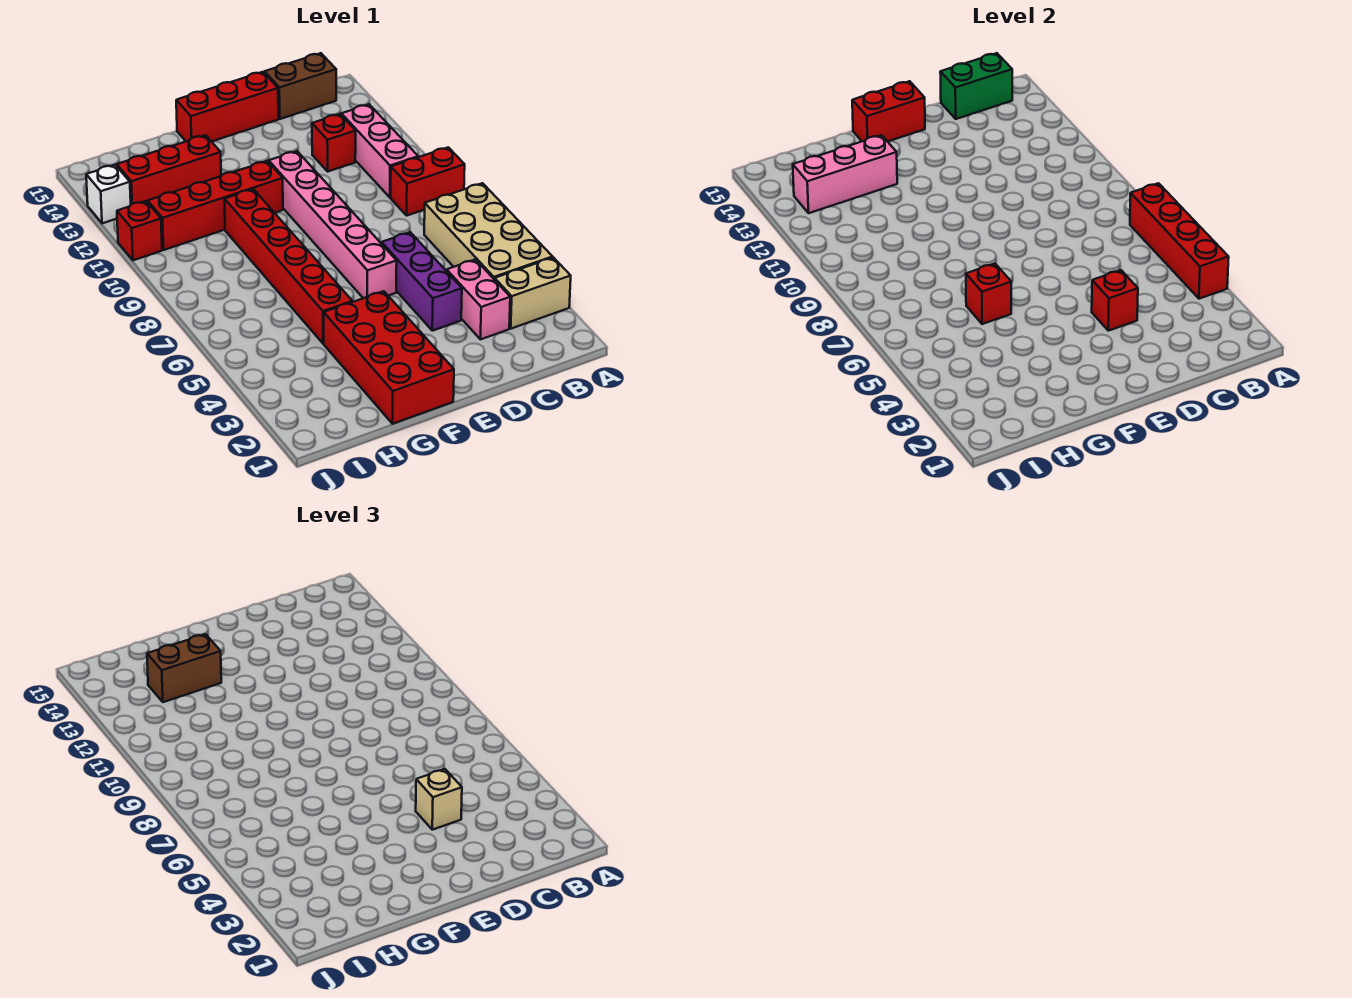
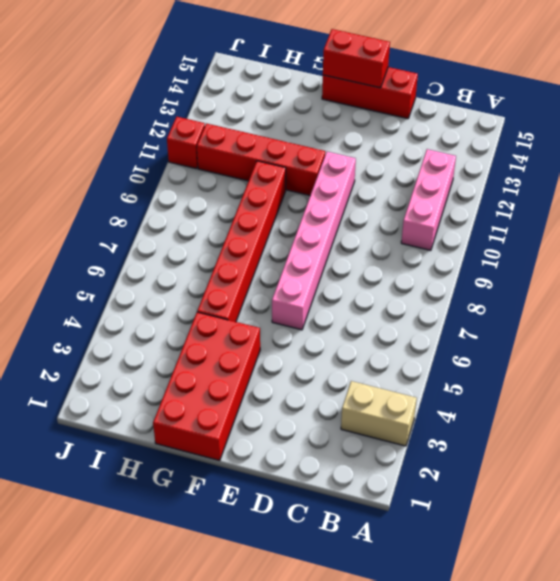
none -> tan brick A4:B7 level 1
none -> red brick A9:B9 level 1
none -> brown brick B15:C15 level 1

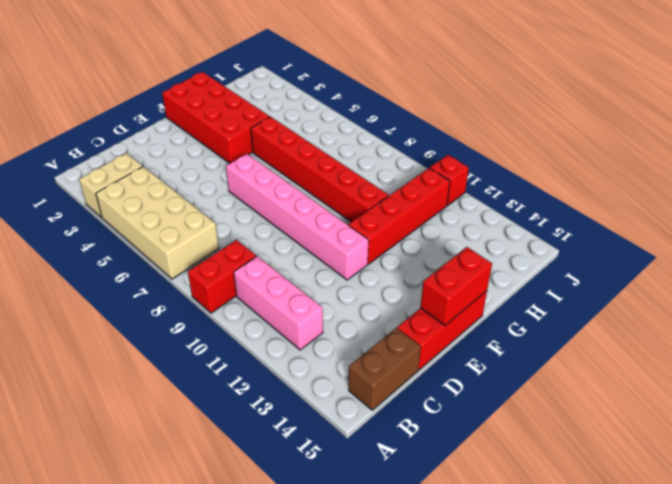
none -> pink brick C3:C4 level 1
none -> red brick C12 level 1
none -> purple brick D4:D6 level 1

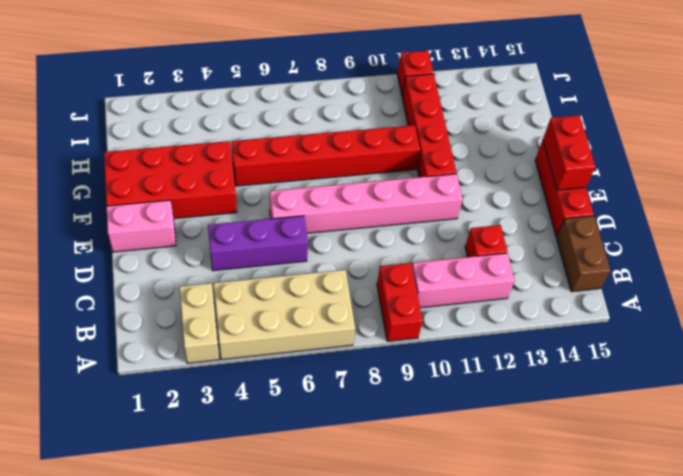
pink brick E1:E2 level 1 -> pink brick C3:C4 level 1
none -> red brick G13:I13 level 1
none -> white brick J13 level 1
none -> red brick A4:A7 level 2

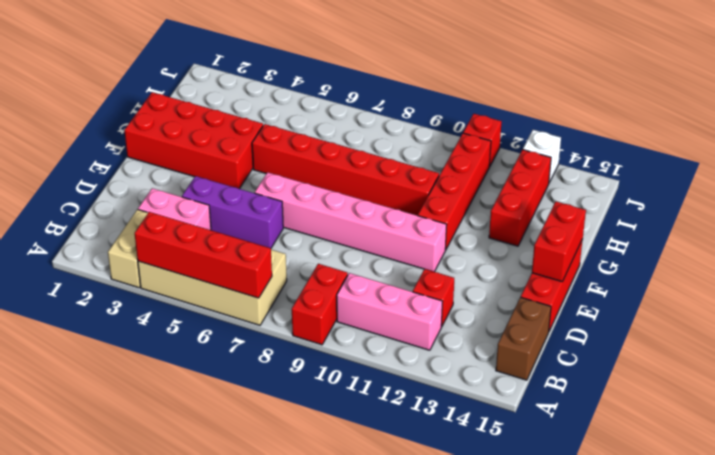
none -> green brick B15:C15 level 2
none -> red brick D4 level 2
none -> red brick G6 level 2

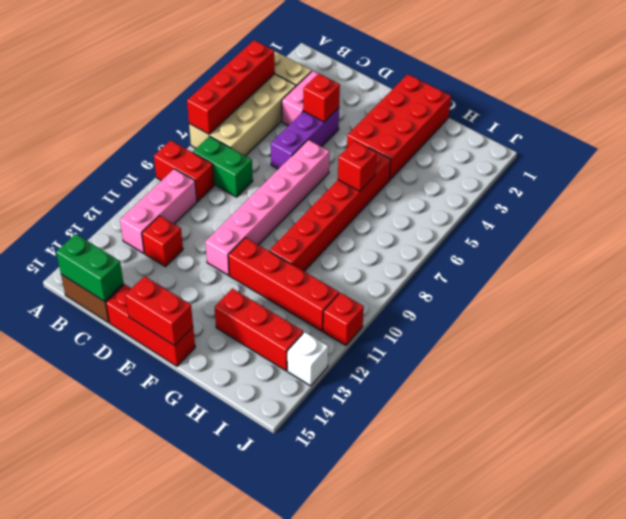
green brick B8:C8 level 1 -> none
none -> pink brick G13:I13 level 2
none -> tan brick D4 level 3
none -> brown brick G13:H13 level 3

